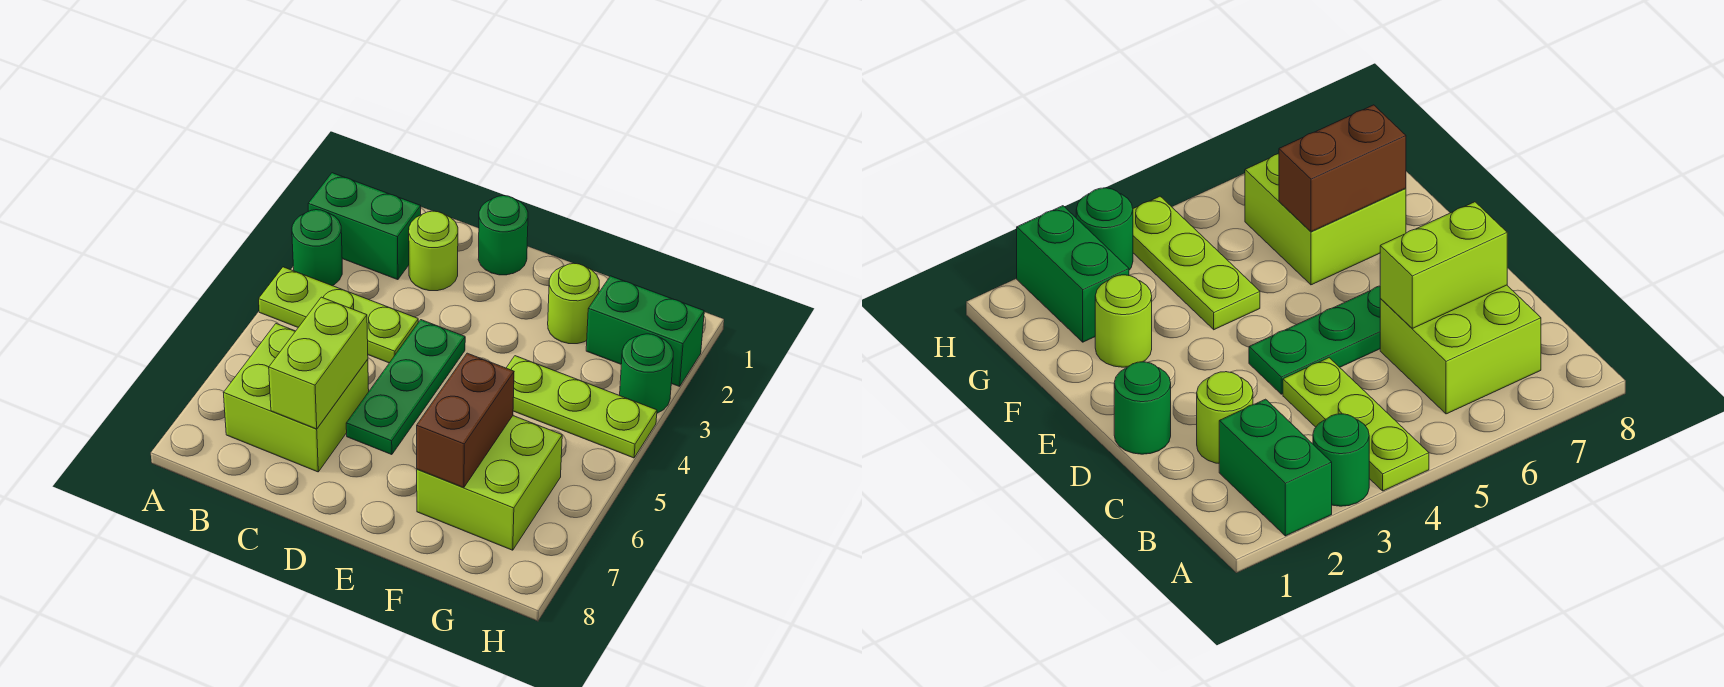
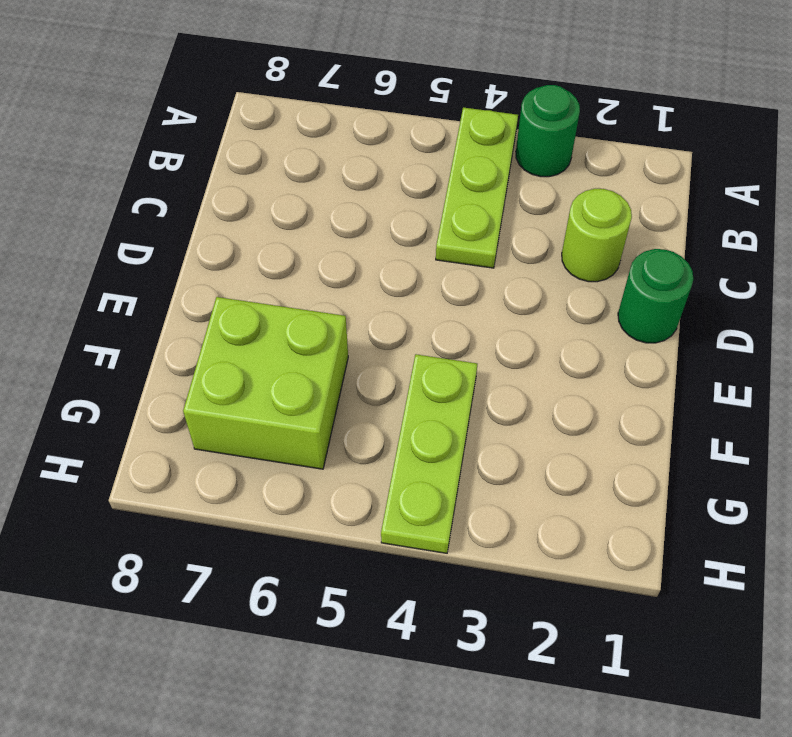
none -> green brick A2:B2 level 1
none -> lime brick B6:C7 level 1
none -> green plate D4:D6 level 1

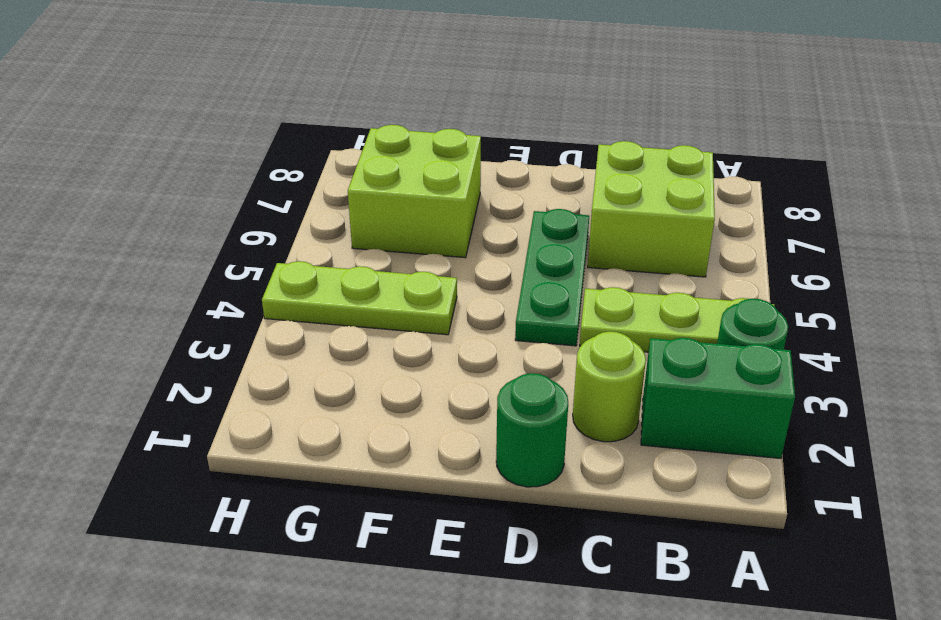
none -> lime round brick F2 level 1
none -> green brick G2:H2 level 1
none -> green round brick H3 level 1

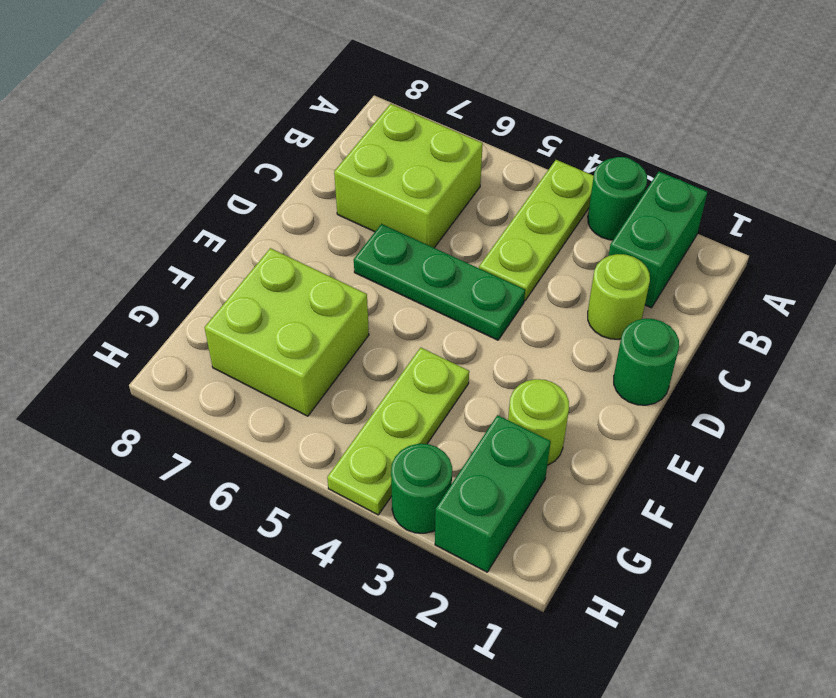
none -> lime brick C6:C7 level 2
none -> brown brick F6:F7 level 2

